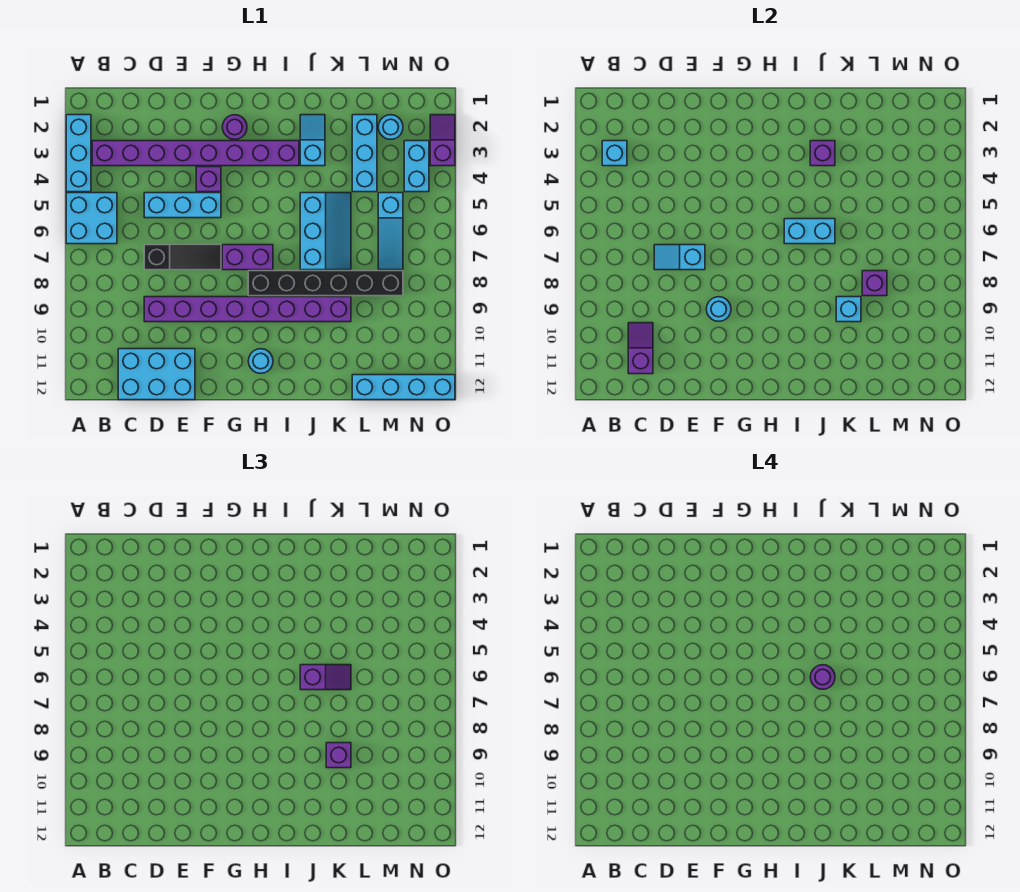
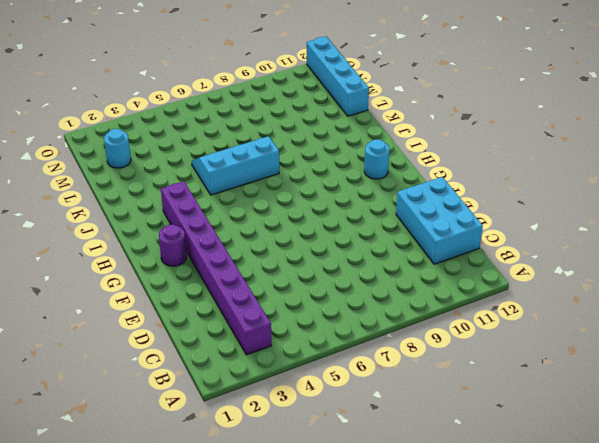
none -> cyan brick A2:A4 level 1
none -> cyan brick A5:B6 level 1
none -> cyan brick D5:F5 level 1
none -> black slope D7:F7 level 1 top D

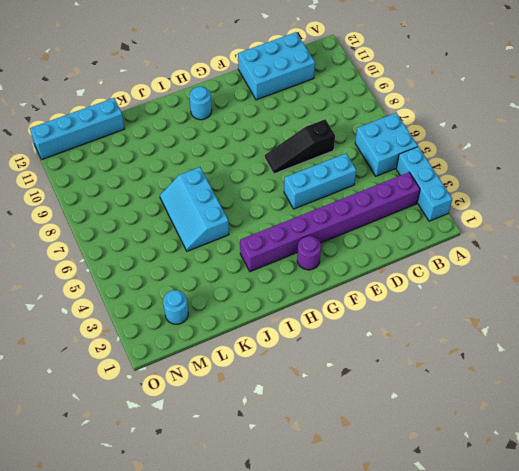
none -> purple brick D9:K9 level 1
none -> purple brick F4 level 1
none -> purple brick G7:H7 level 1
none -> black brick H8:M8 level 1

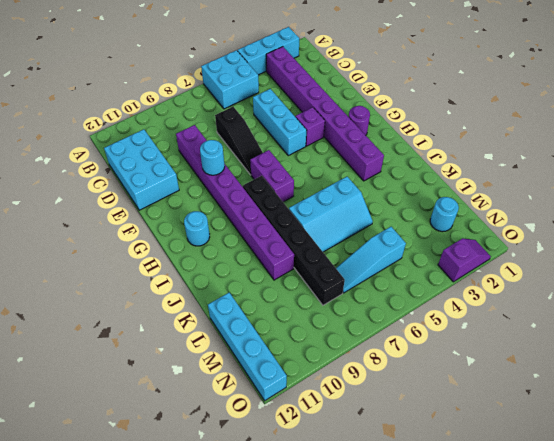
none -> cyan slope J2:J3 level 1 top 3
none -> cyan brick L2:L4 level 1
none -> cyan brick N3:N4 level 1
none -> cyan brick B3 level 2

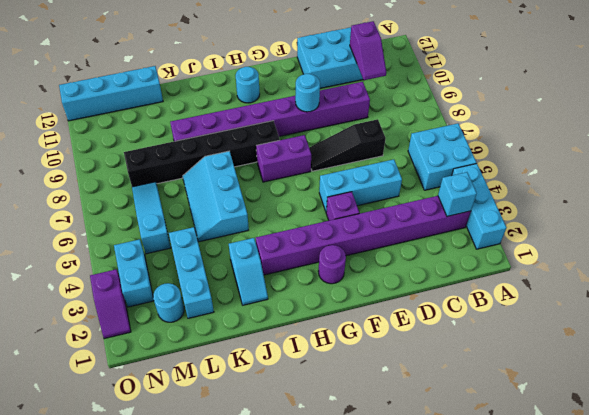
none -> cyan slope D7:E7 level 2 top E
none -> cyan brick I6:J6 level 2
none -> purple brick J3 level 2
none -> cyan brick K9 level 2

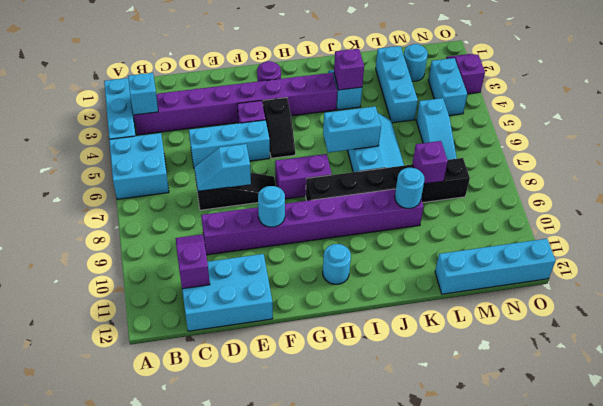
black slope G4:G5 level 1 top 4 -> none
cyan round brick K9 level 2 -> cyan brick K9 level 2
none -> purple slope J6:K6 level 3 top J
none -> purple brick K9 level 3
none -> purple round brick J6 level 4

